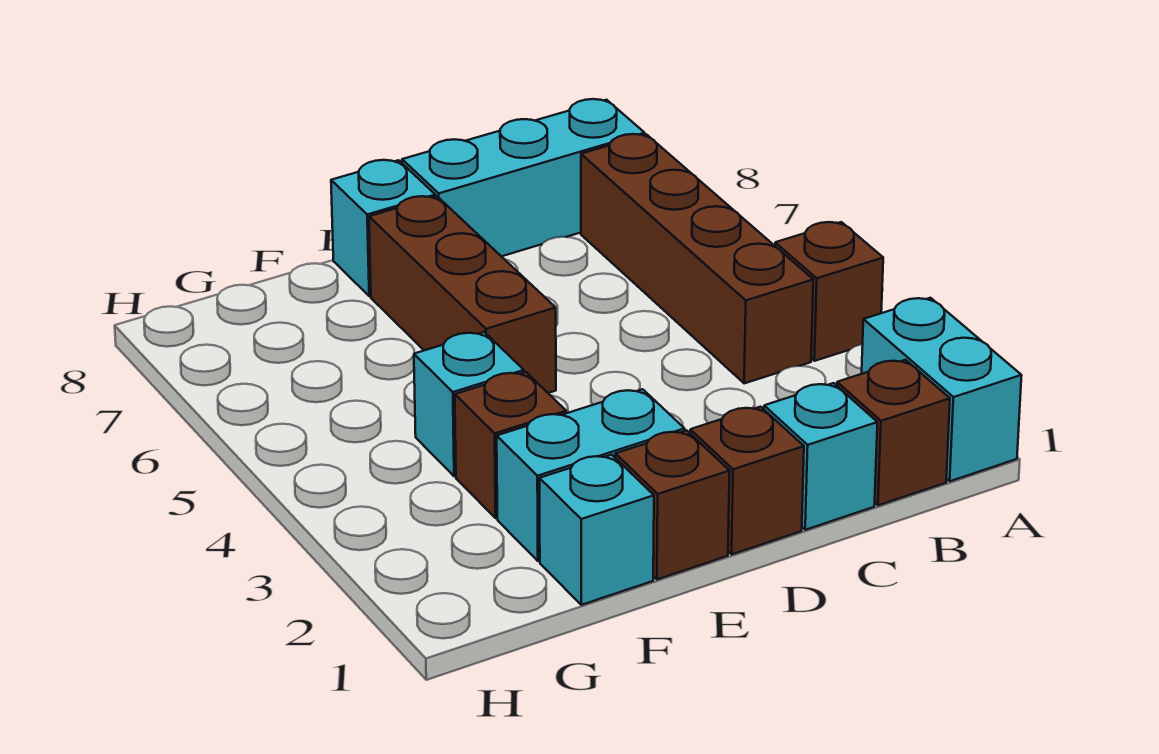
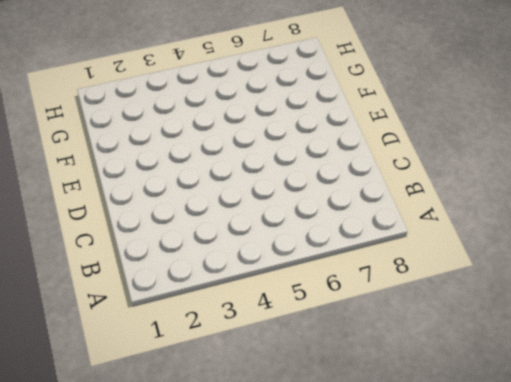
none -> cyan brick A1:A2 level 1
none -> brown brick A4 level 1
none -> brown brick B1 level 1

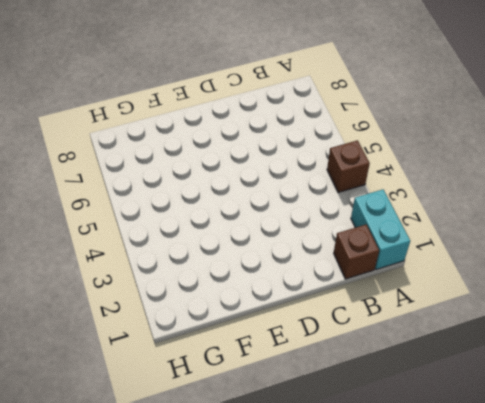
none -> brown brick B4:B7 level 1
none -> cyan brick B8:D8 level 1
none -> cyan brick C1 level 1

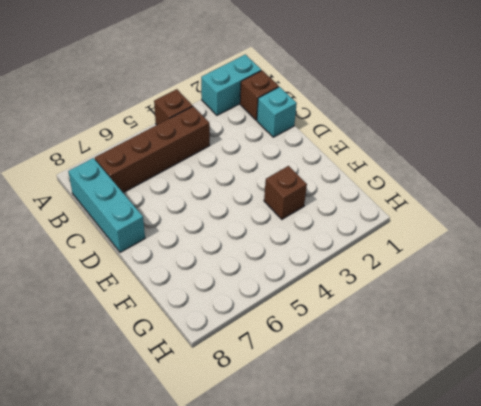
none -> brown brick D1 level 1
none -> brown brick E1 level 1
none -> cyan brick E2:F2 level 1

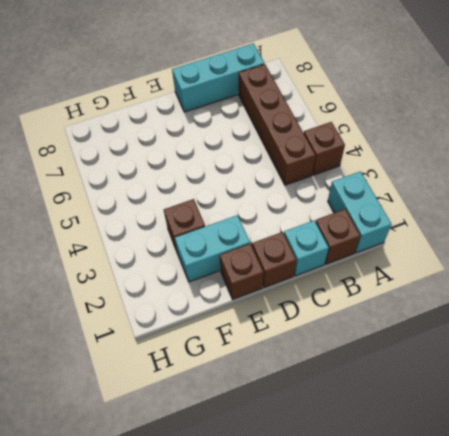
none -> brown brick E5:E7 level 1
none -> cyan brick E8 level 1
none -> cyan brick F1 level 1

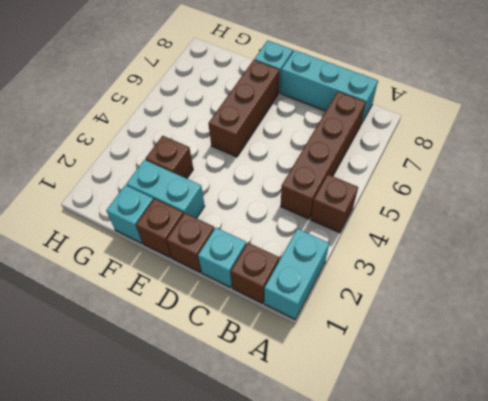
none -> cyan brick F4 level 1

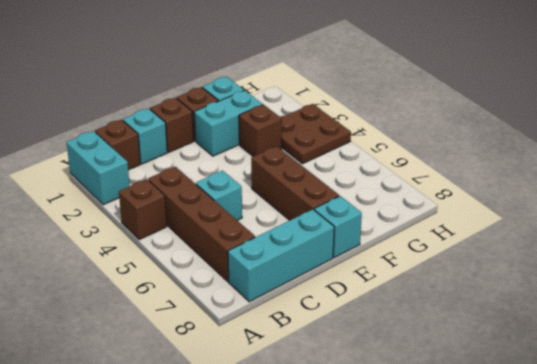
cyan brick C5 level 1 -> cyan brick F4 level 1
brown plate G3:H4 level 1 -> none

